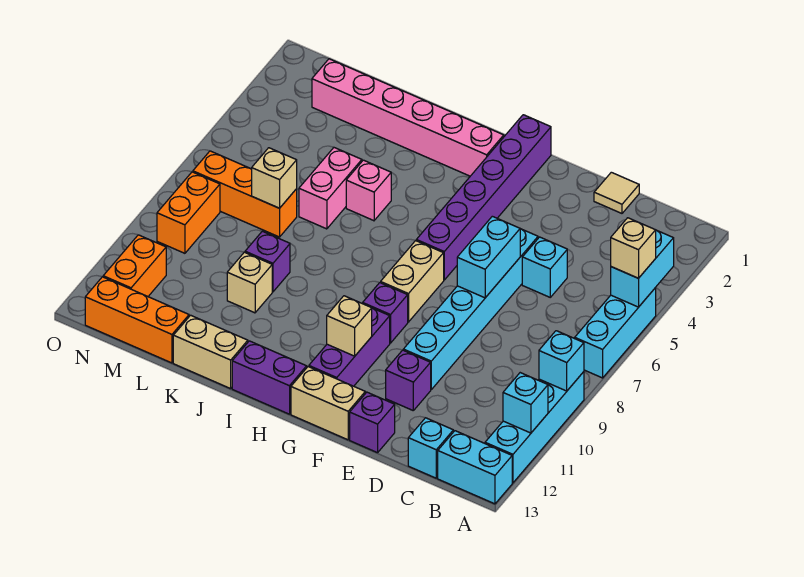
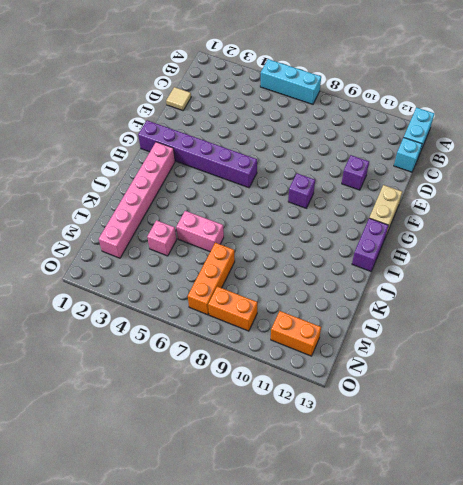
pink brick L4 level 1 -> pink brick J5 level 1
none -> cyan brick A9:A12 level 1
none -> cyan brick D5 level 1
none -> cyan brick E5:E10 level 1
none -> purple brick E13 level 1

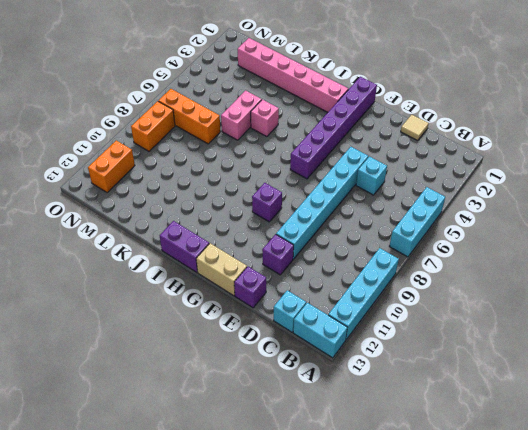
none -> tan brick G7:G8 level 1
none -> purple brick G10:G12 level 1
none -> tan brick J13:K13 level 1
none -> purple brick K9 level 1

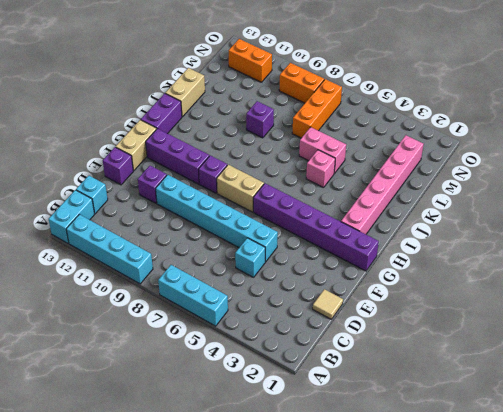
none -> tan brick K10 level 1
none -> orange brick L13:N13 level 1
none -> cyan brick A4:A5 level 2
none -> cyan brick A9 level 2

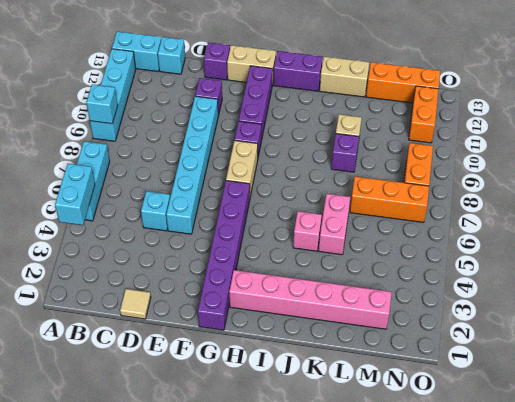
none -> cyan brick A11 level 2
none -> cyan brick E6:E7 level 2
none -> tan brick G11 level 2
none -> tan brick L7 level 2

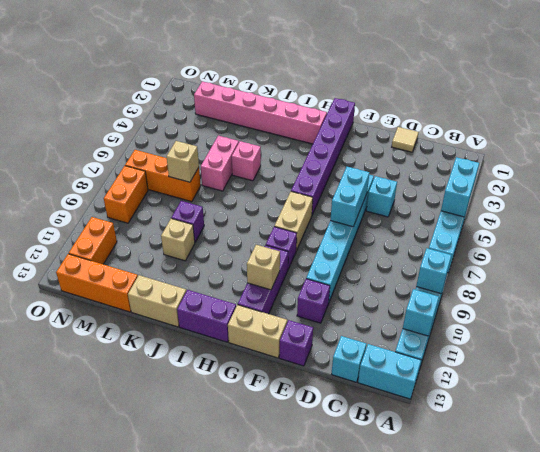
none -> tan brick A5 level 3

